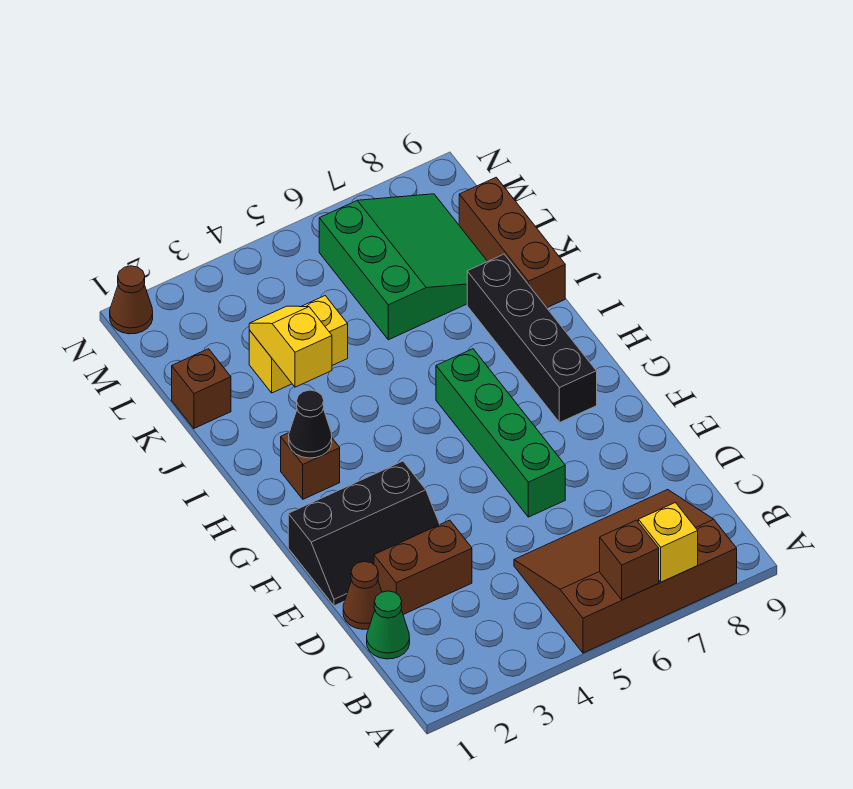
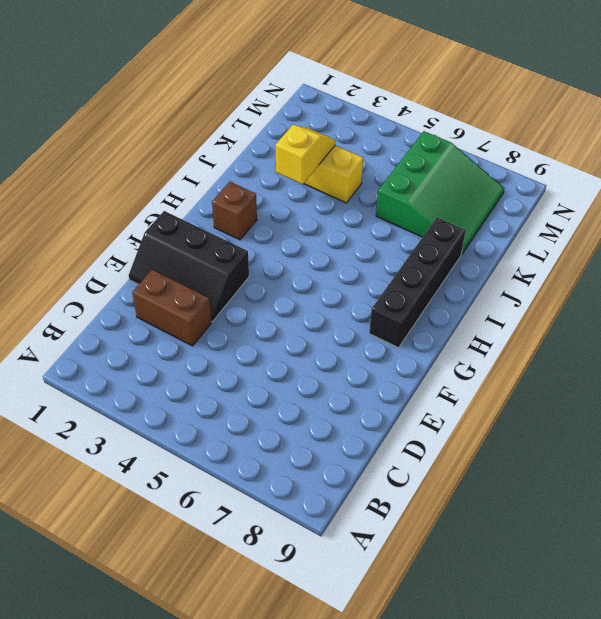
none -> brown slope A5:C8 level 1 top A
none -> green cone C1 level 1
none -> brown cone D1 level 1

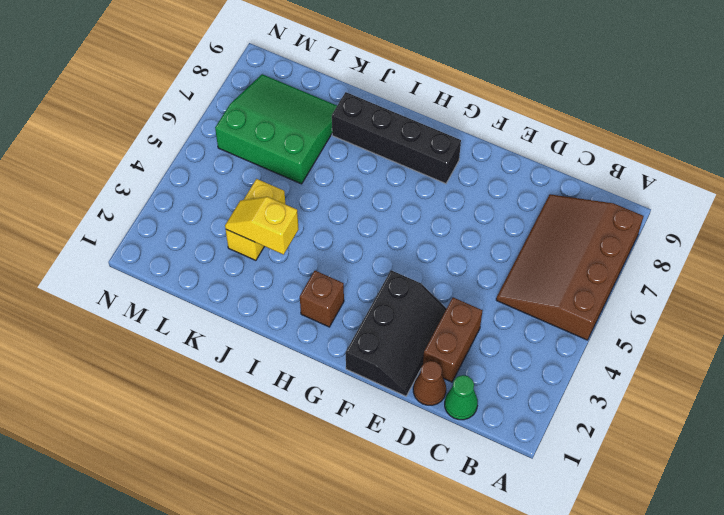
none -> green brick E6:H6 level 1
none -> brown brick J9:L9 level 1
none -> brown brick K1 level 1

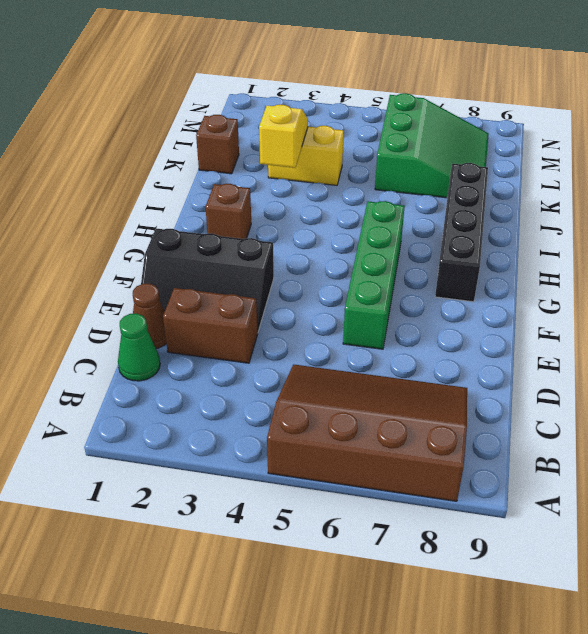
none -> brown brick J9:L9 level 1
none -> brown cone N1 level 1
none -> brown brick A6 level 2

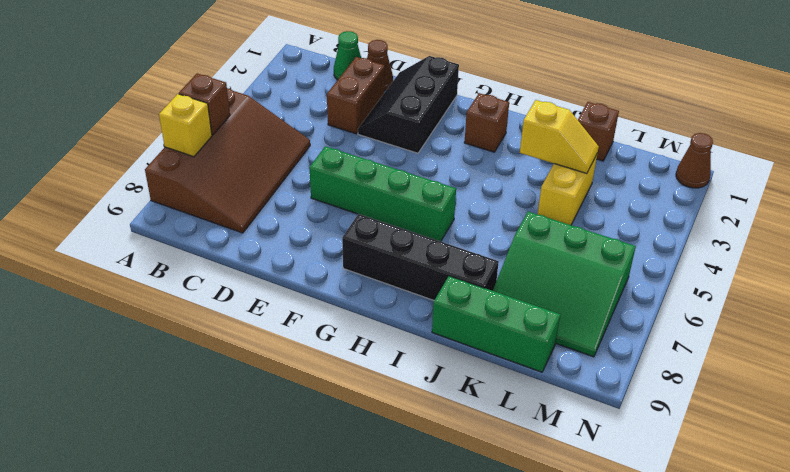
green brick J9:L9 level 1 -> brown brick J9:L9 level 1
none -> black cone H2 level 2

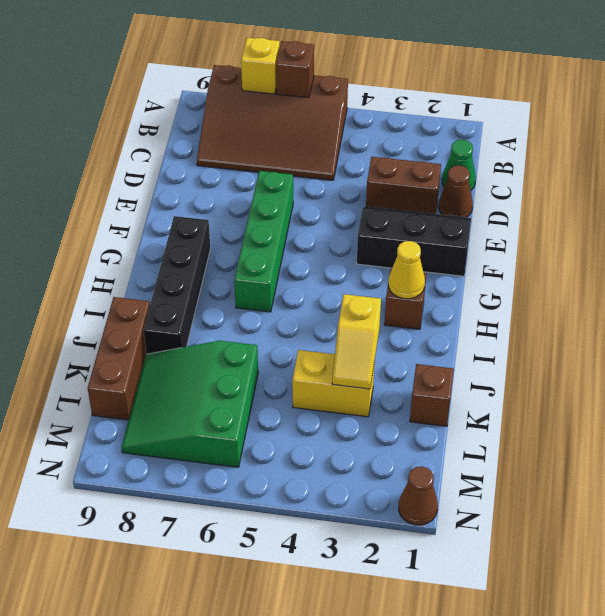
yellow cone H2 level 2 -> black cone H2 level 2

